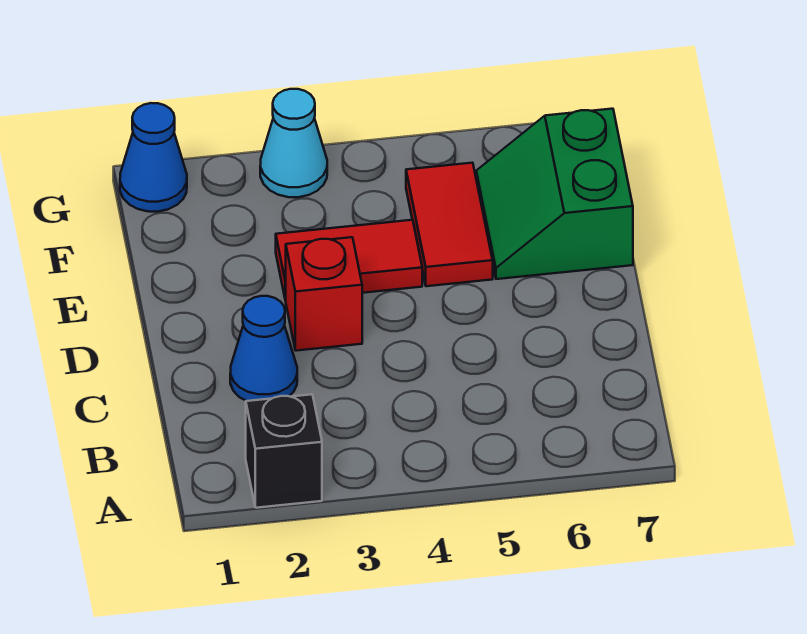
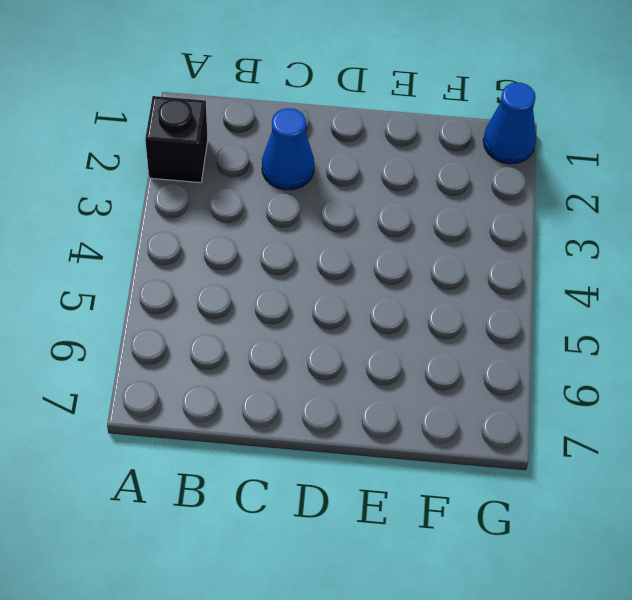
none -> red brick D3 level 1
none -> red tile E3:E4 level 1

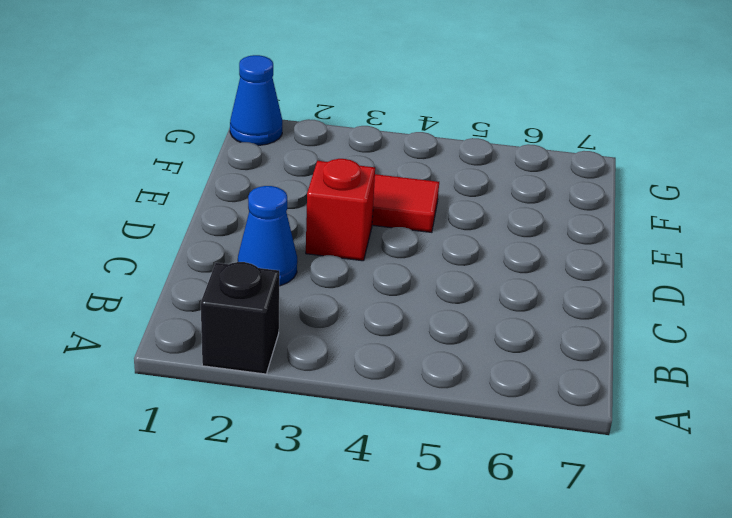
none -> red tile E5:F5 level 1
none -> green slope E6:F7 level 1 top 7

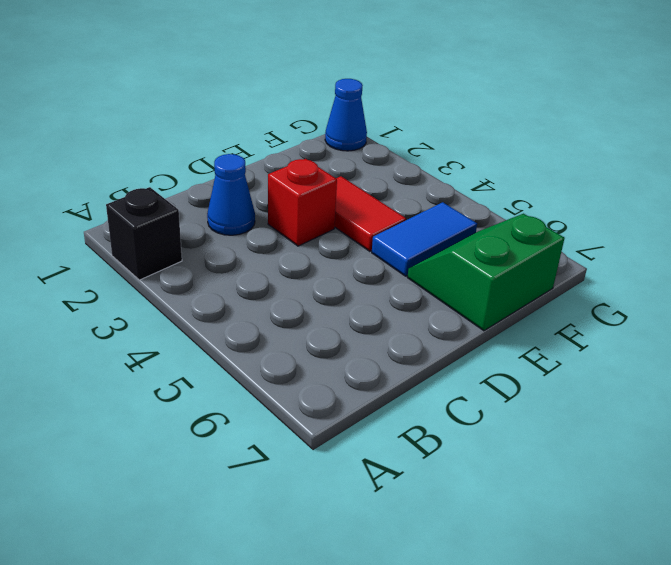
blue tile E5:F5 level 1 -> red tile E5:F5 level 1
none -> cyan cone G3 level 1

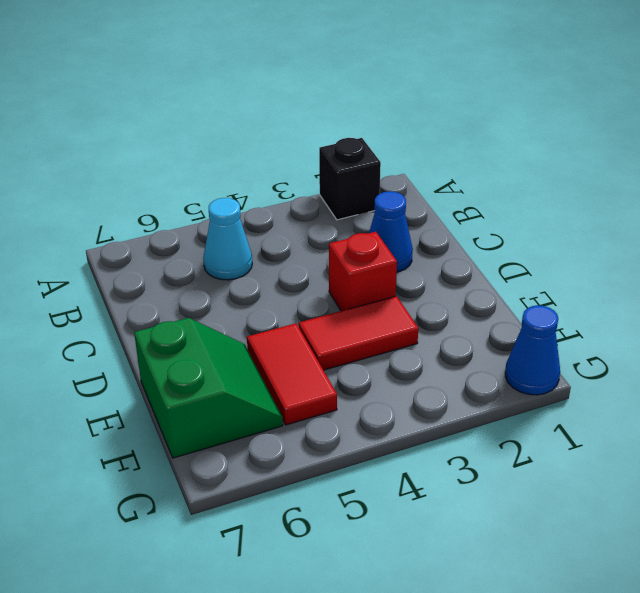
cyan cone B5 level 1 -> cyan cone G3 level 1

